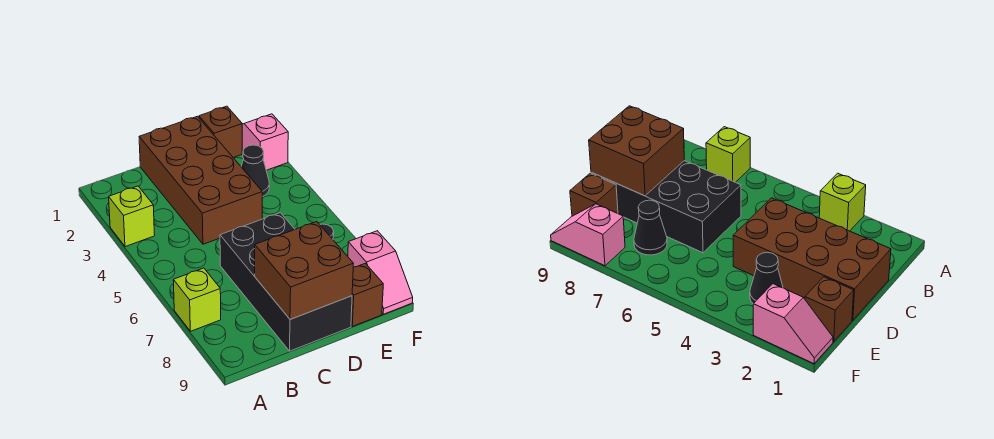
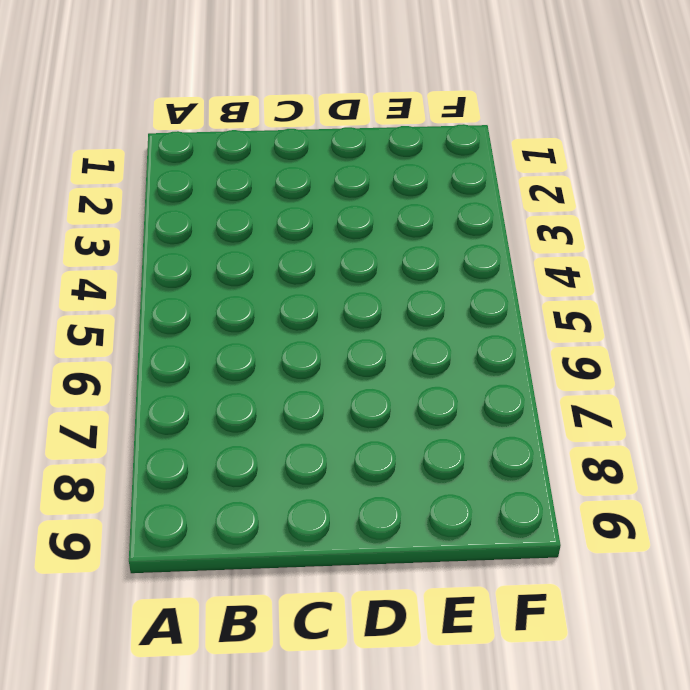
none -> lime brick A3 level 1
none -> lime brick A7 level 1

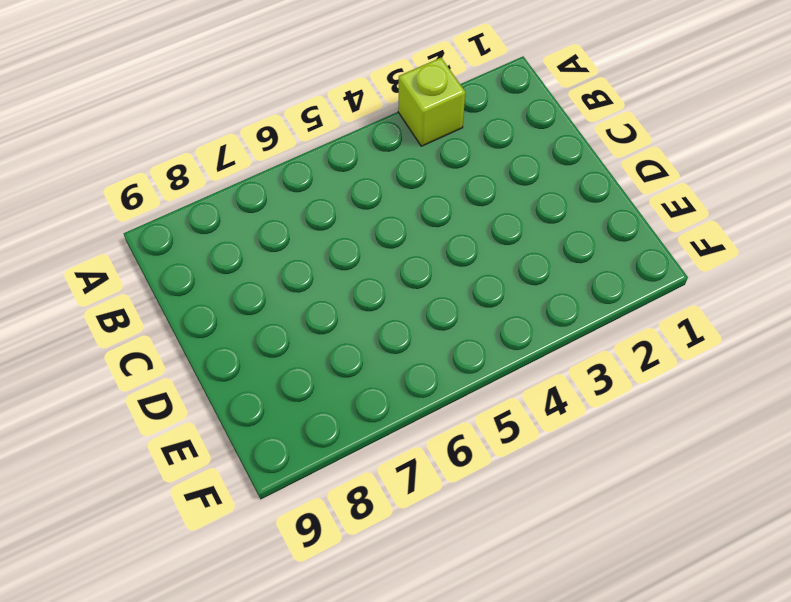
none -> lime brick A7 level 1
none -> brown brick C1:D4 level 1

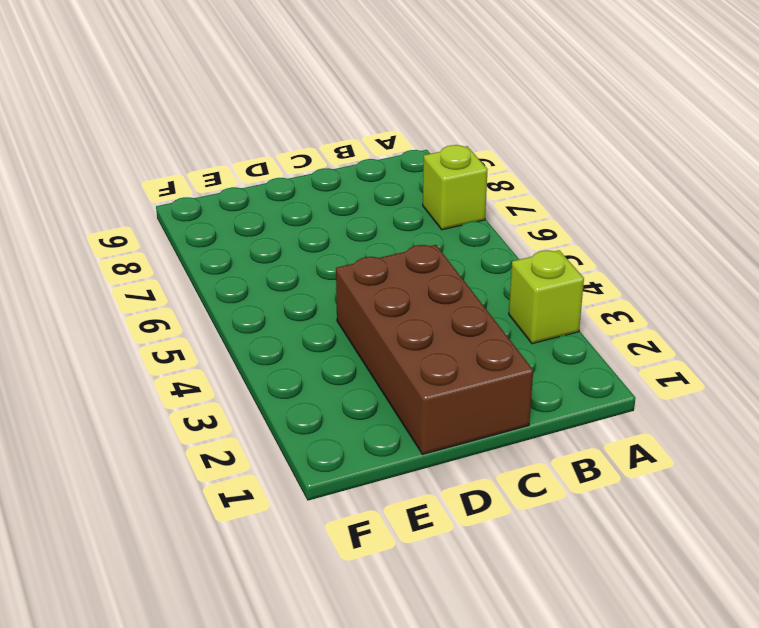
none -> black brick C6:D9 level 1
none -> brown brick E1 level 1

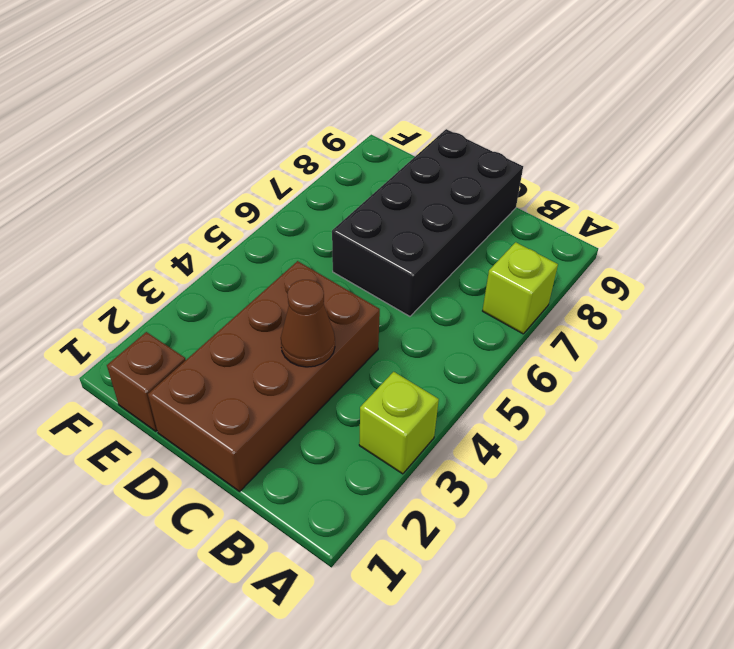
brown cone C3 level 2 -> none
none -> black cone E3 level 1
none -> black cone E7 level 1

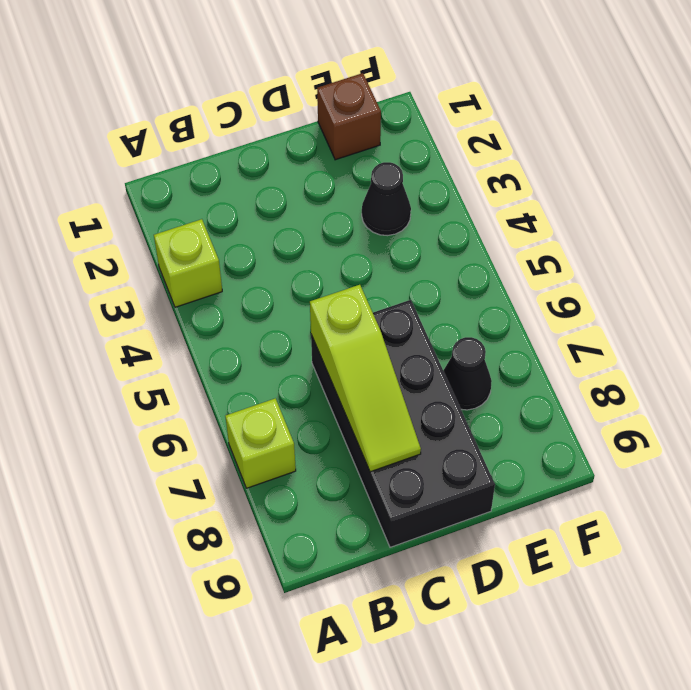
lime slope C6:C8 level 2 top 6 -> brown brick C8:D9 level 2
none -> brown brick C1:D4 level 1
none -> brown brick E9 level 1

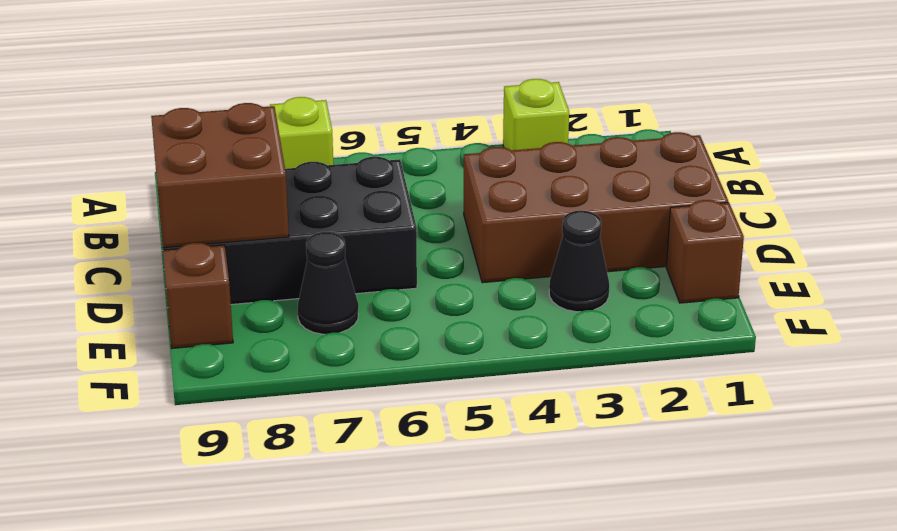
none -> pink slope F1:F2 level 1 top 2
none -> pink slope F8:F9 level 1 top 8

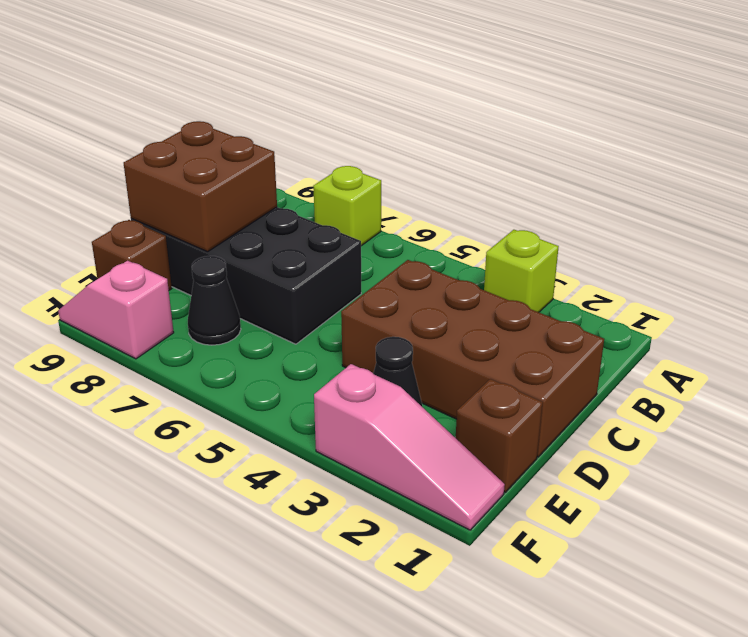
pink slope F1:F3 level 1 top 3 -> pink slope F1:F2 level 1 top 2

